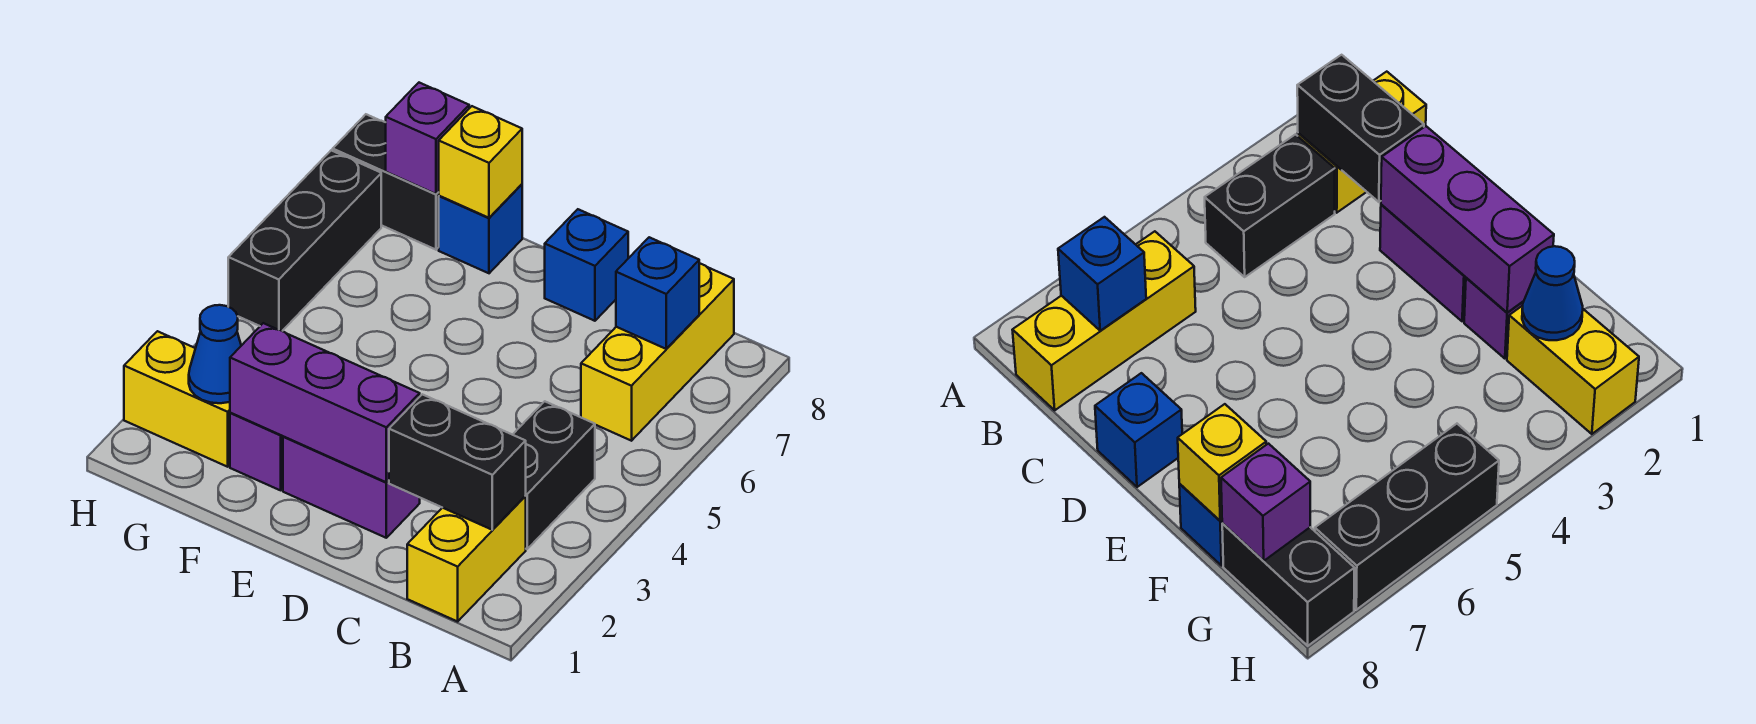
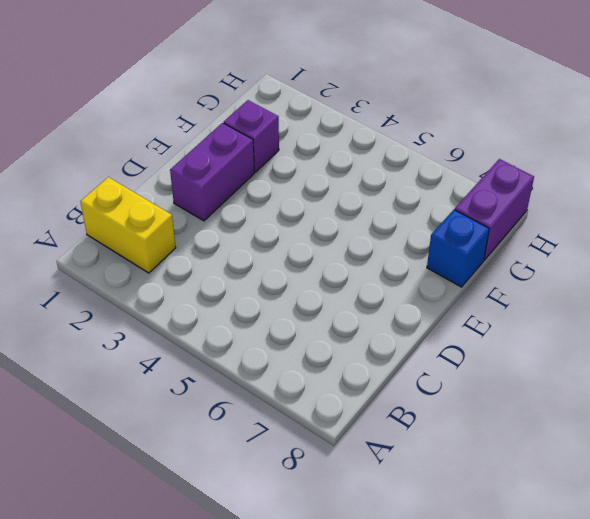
purple brick G8:H8 level 1 -> black brick G8:H8 level 1
none -> black brick B3:B4 level 1
none -> yellow brick B6:B8 level 1
none -> blue brick D8 level 1

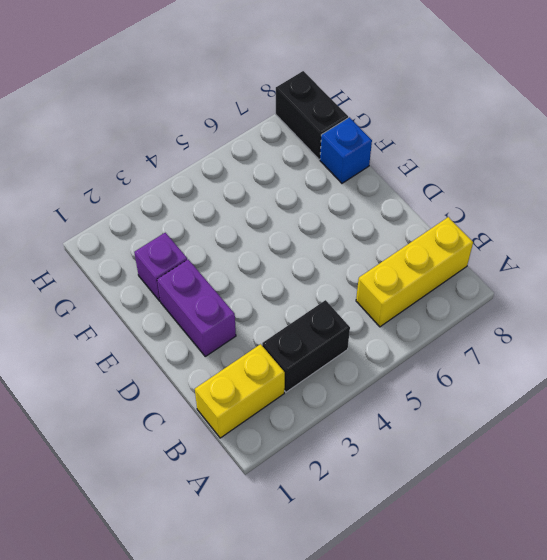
none -> blue brick D8 level 1
none -> yellow brick G2:H2 level 1
none -> black brick H5:H7 level 1

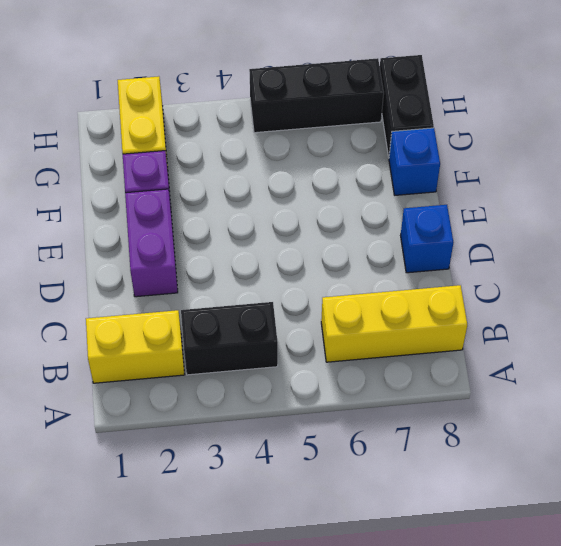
none -> black brick B2:C2 level 2
none -> blue brick B7 level 2
none -> purple brick D2:F2 level 2

